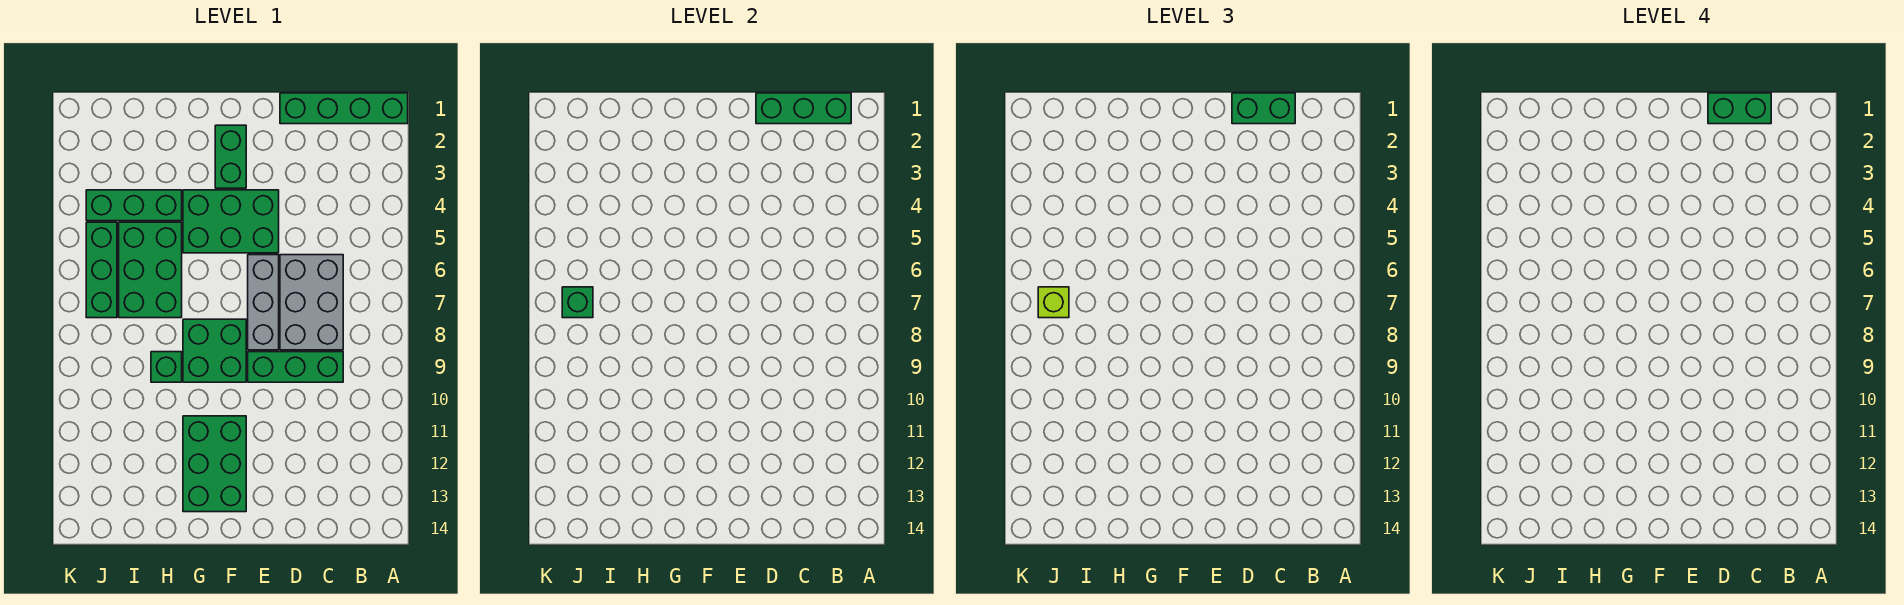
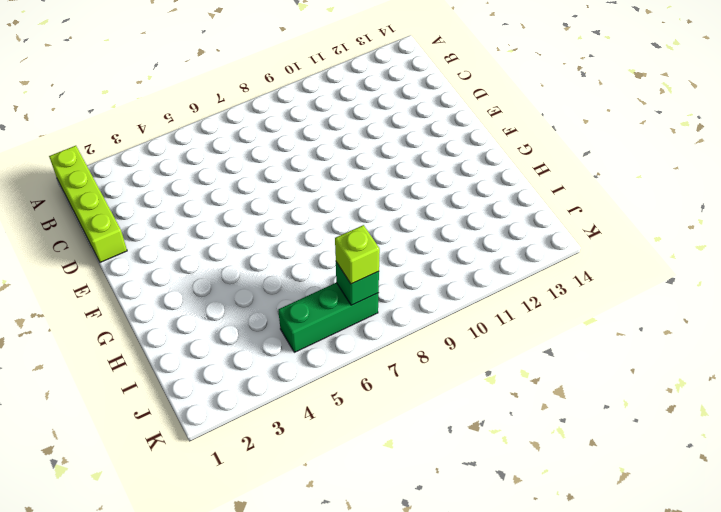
lime brick A1:D1 level 1 -> green brick A1:D1 level 1
none -> grey brick C6:D8 level 1
none -> green brick C9:E9 level 1
none -> green brick E4:G5 level 1

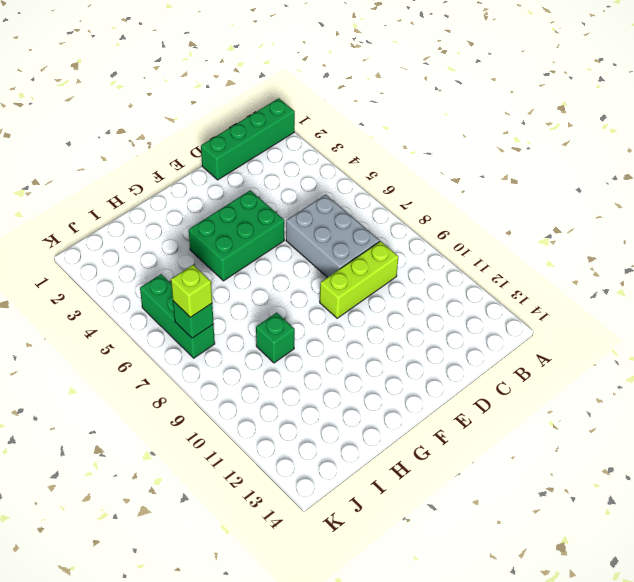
lime brick C9:E9 level 1 -> green brick C9:E9 level 1
none -> grey brick E6:E8 level 1
none -> green brick F2:F3 level 1
none -> green brick F8:G9 level 1

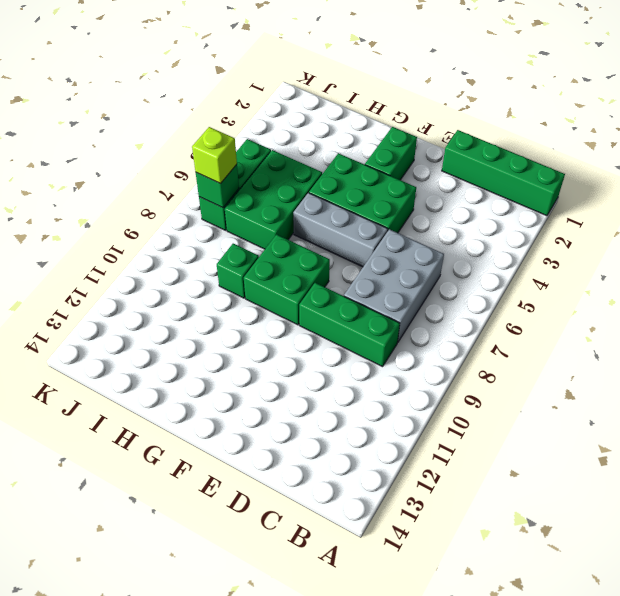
grey brick E6:G6 level 1 -> grey brick E6:E8 level 1
none -> green brick F11:G13 level 1
none -> green brick H4:J4 level 1
none -> green brick B1:D1 level 2

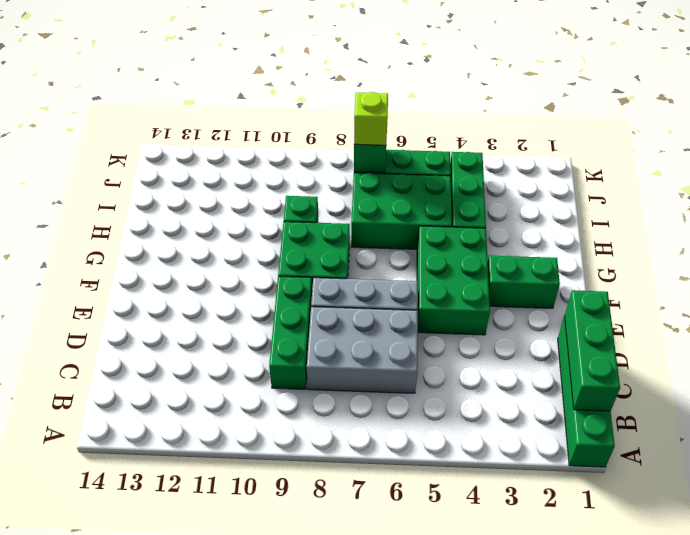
none -> green brick F11:G13 level 1
none -> green brick C1:D1 level 3
none -> green brick C1:D1 level 4

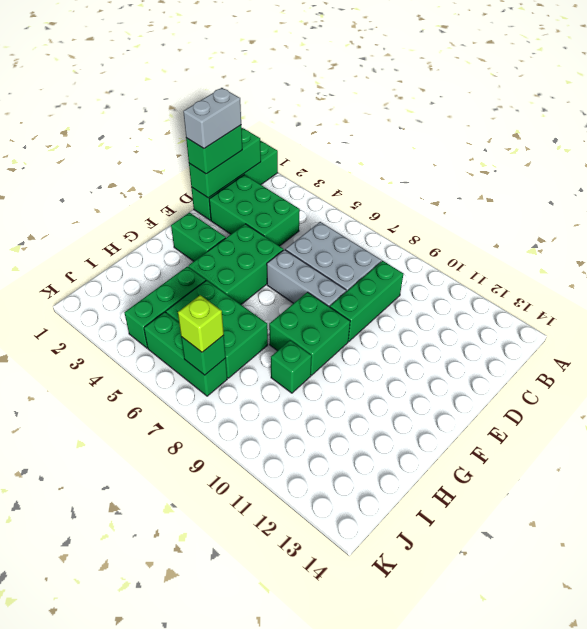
grey brick C1:D1 level 4 -> green brick C1:D1 level 4
green brick C2:D4 level 1 -> green brick F11:G13 level 1

